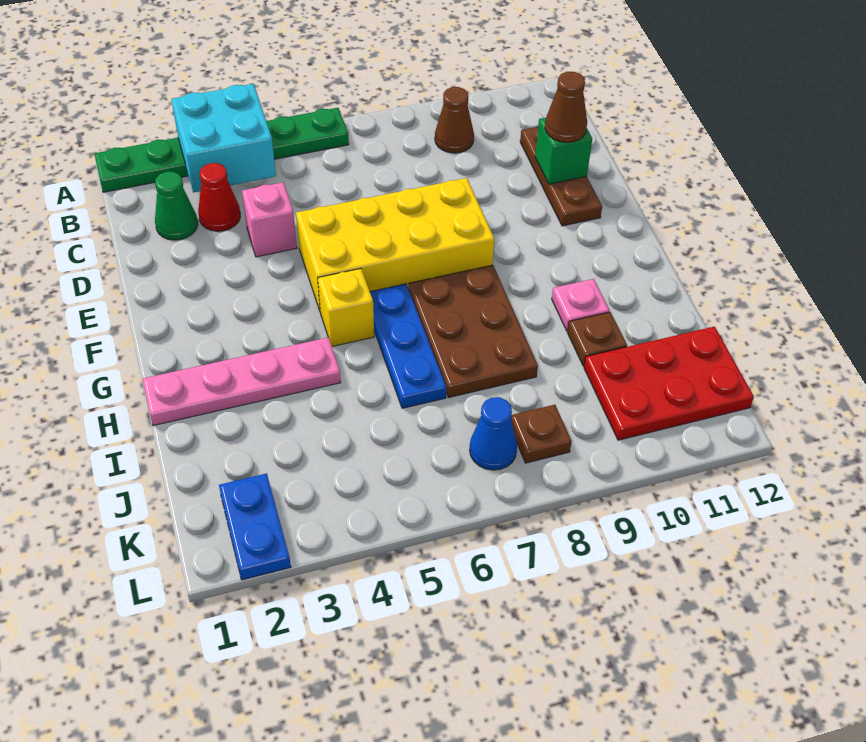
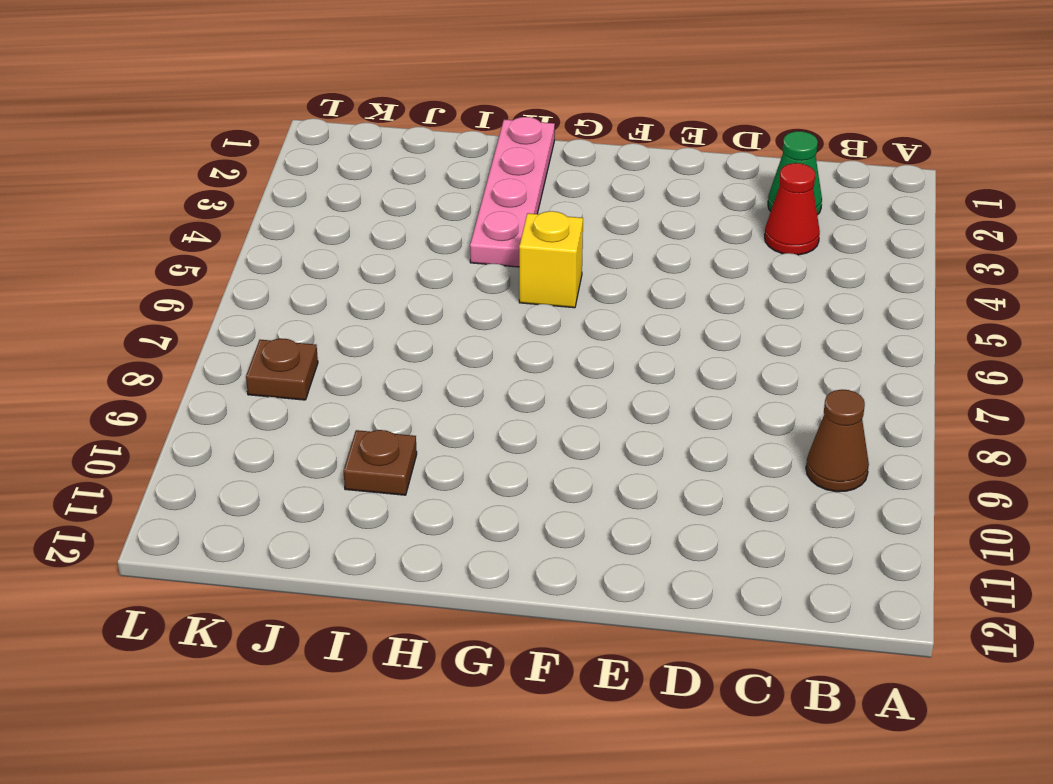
none -> green plate A1:A6 level 1
none -> brown plate C11:E11 level 1
none -> pink brick D4 level 1

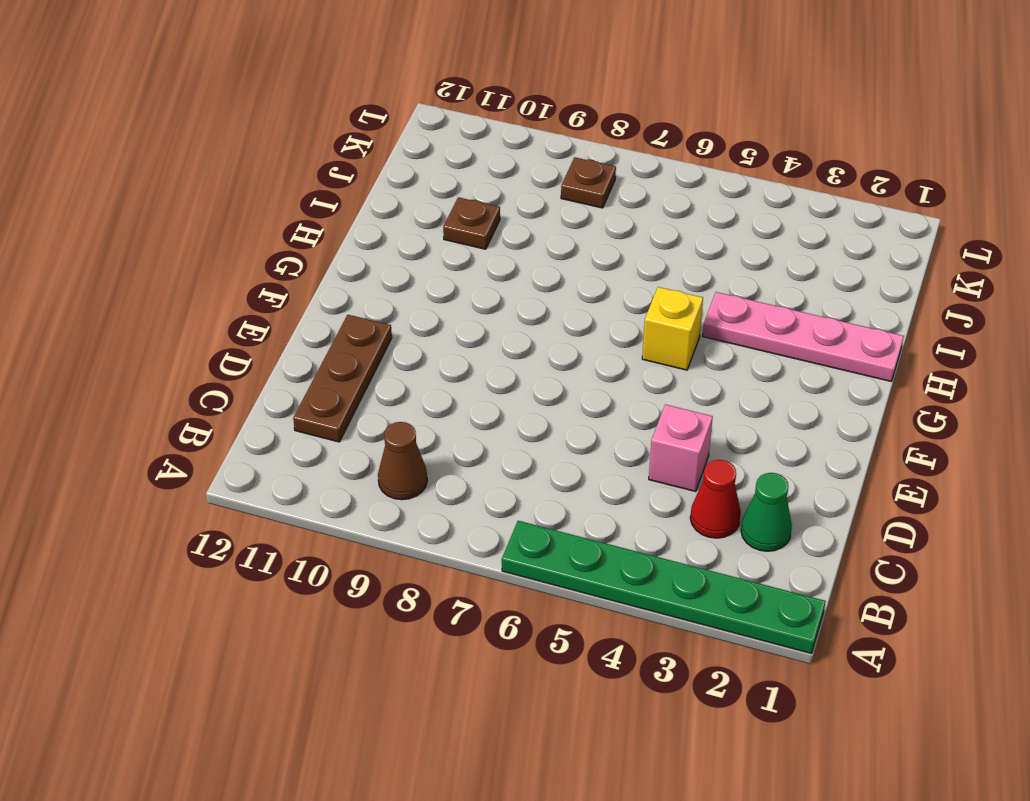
none -> yellow brick E5:F8 level 1
none -> blue plate G6:I6 level 1
none -> brown plate G7:I8 level 1

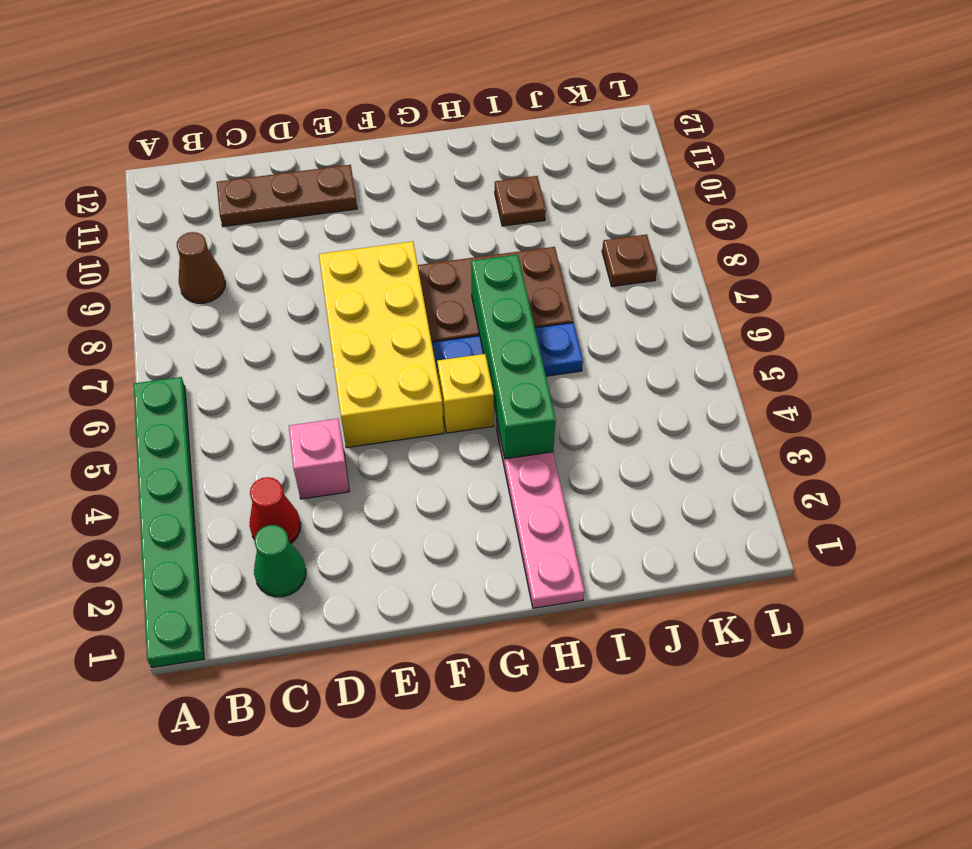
green brick H4:H7 level 2 -> none
none -> pink plate H10 level 1
none -> red plate J10:K12 level 1
none -> blue plate K2:L2 level 1

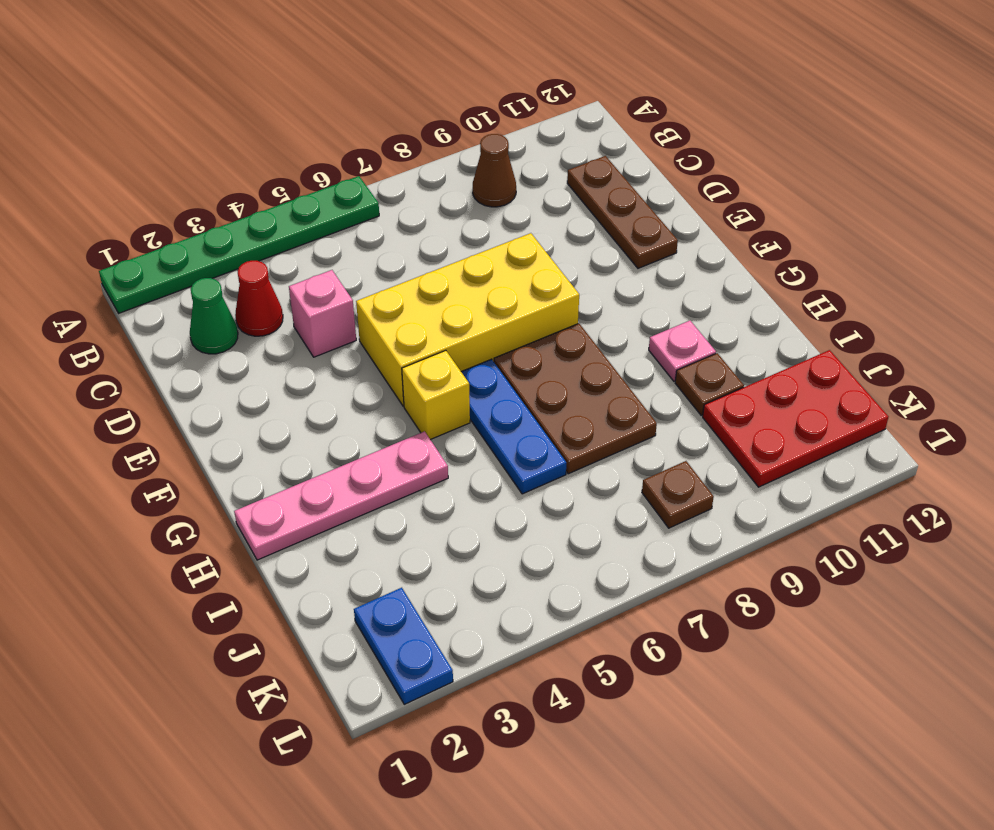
none -> blue cone K7 level 1
none -> cyan brick A3:B4 level 2
none -> green brick D11 level 2

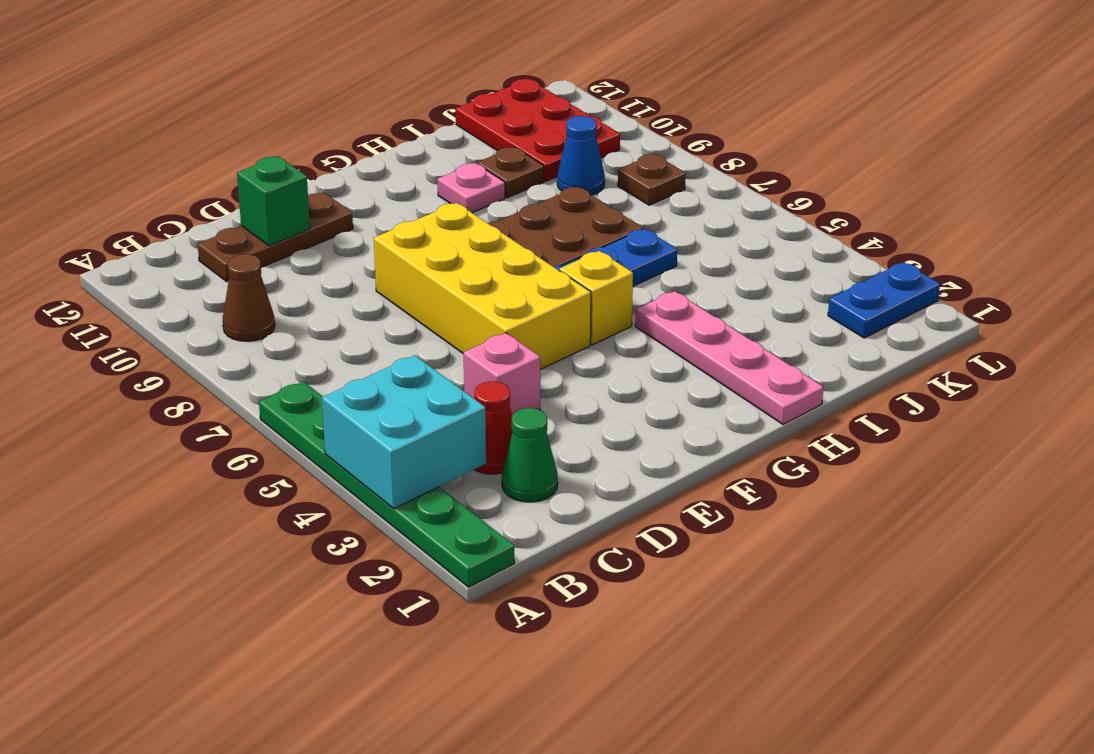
blue cone J9 level 1 -> blue cone K7 level 1
none -> brown cone D11 level 3

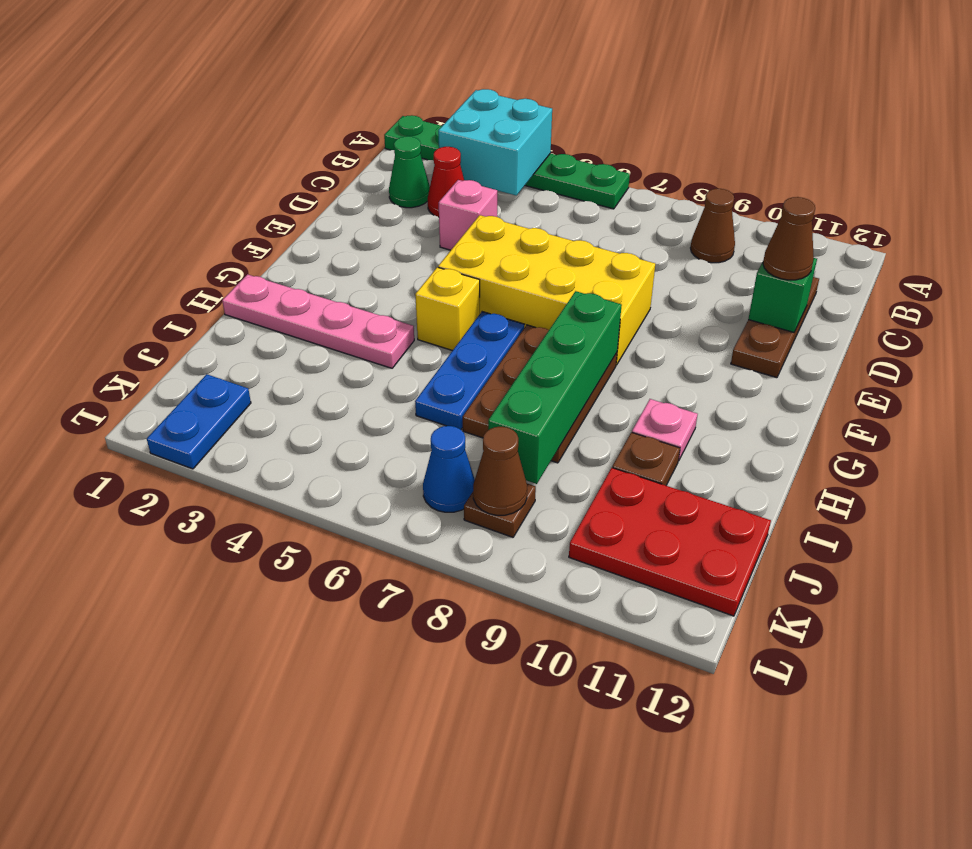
green brick G8:J8 level 2 -> none
brown cone K8 level 2 -> none

